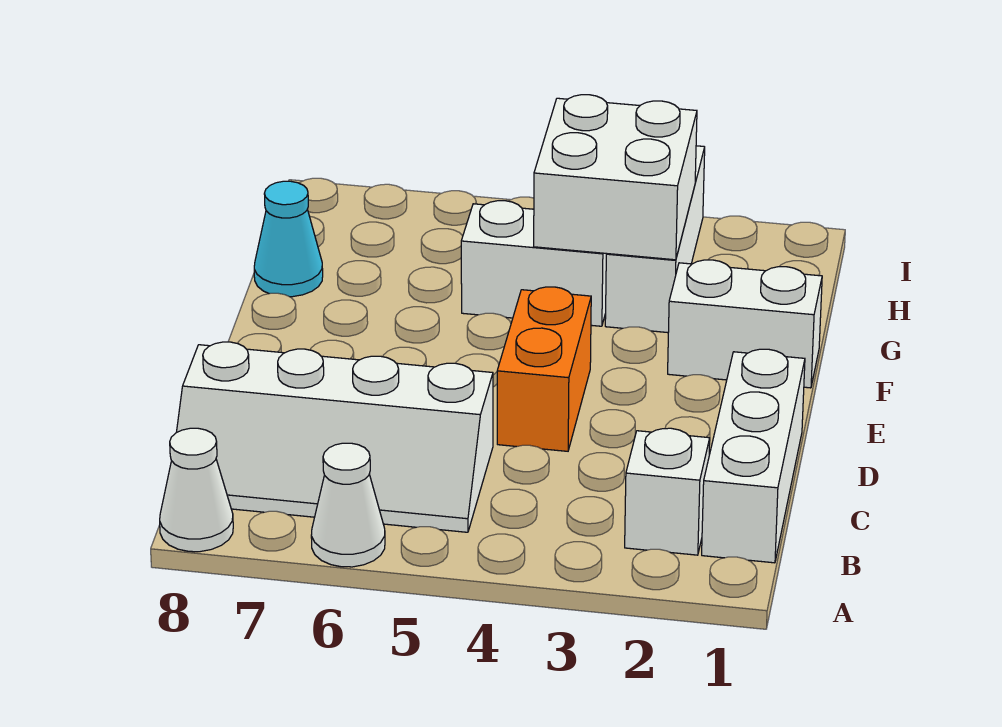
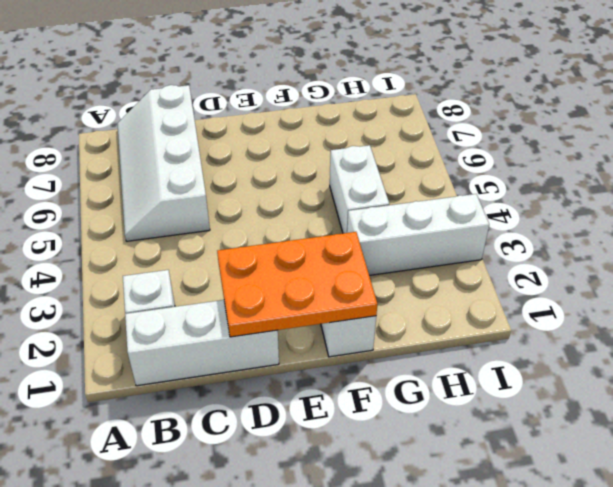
orange plate D1:F2 level 2 -> none
none -> white cone A6 level 1
none -> white cone A8 level 1

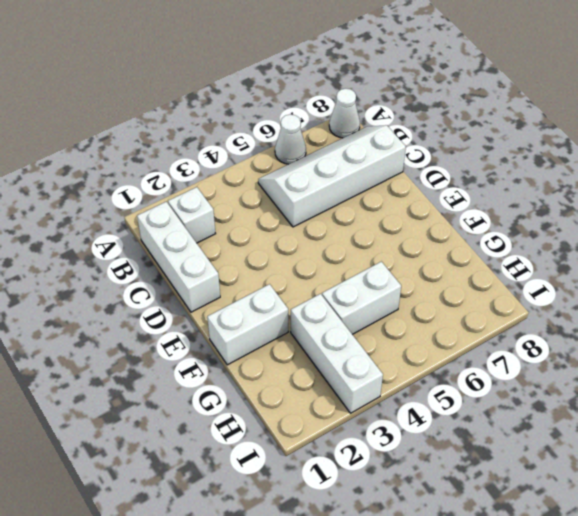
none -> orange brick D4:E4 level 1
none -> cyan cone G8 level 1

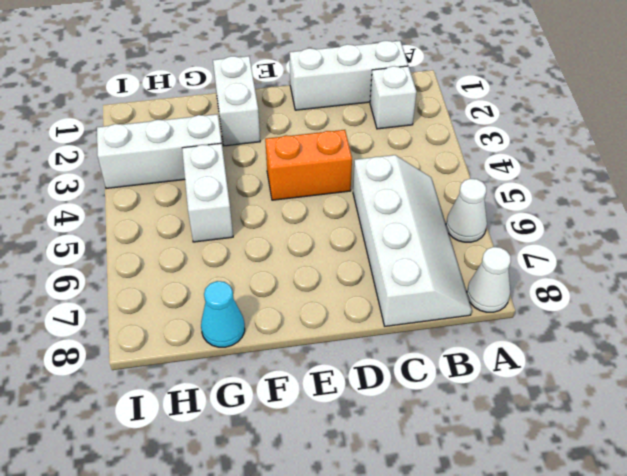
none -> white brick G3:H4 level 2

